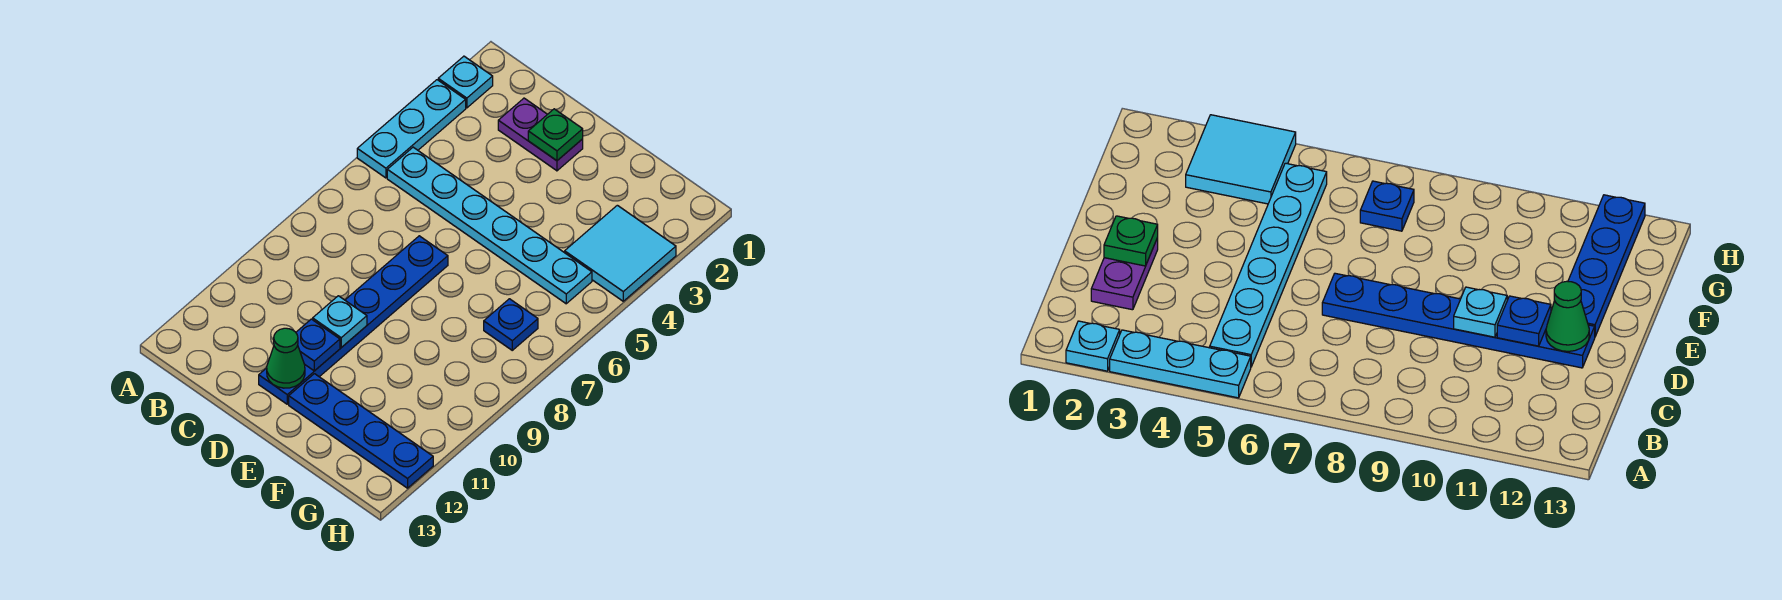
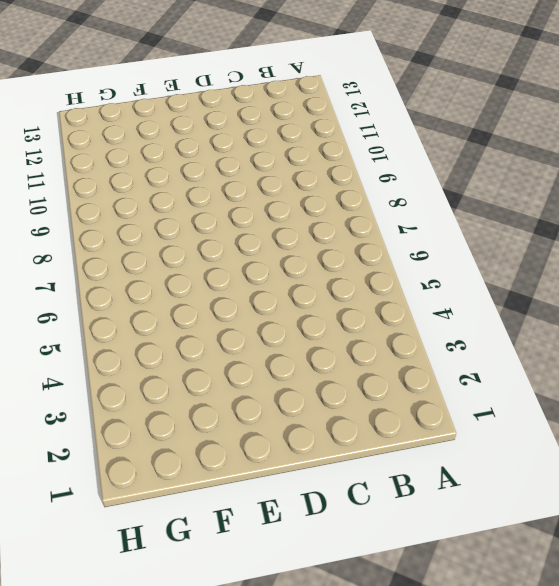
none -> cyan plate A2 level 1
none -> cyan plate A3:A5 level 1
none -> cyan plate B5:G5 level 1

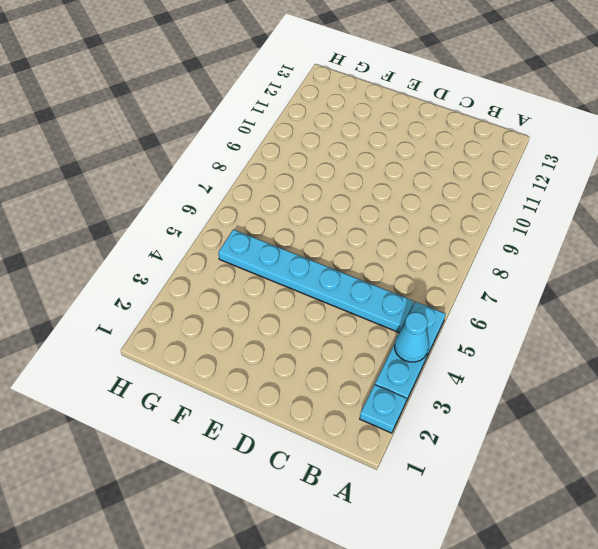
cyan cone A4 level 2 -> none
none -> purple plate C2:D2 level 1
none -> blue plate D7:D12 level 1
none -> blue plate E12:H12 level 1

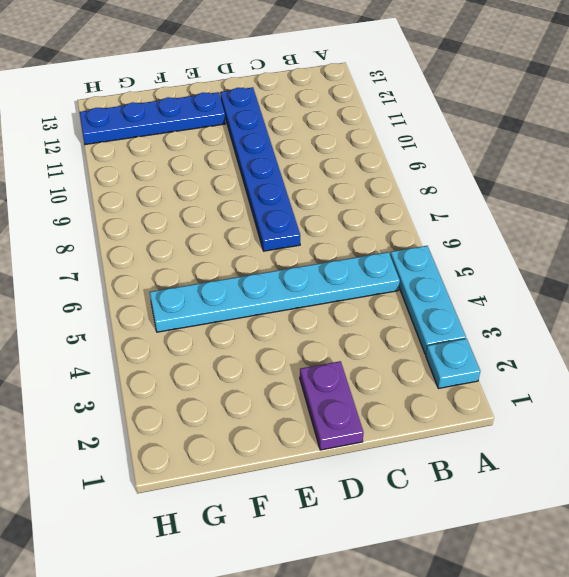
purple plate D1:D2 level 1 -> purple plate C2:D2 level 1
none -> cyan tile G3:H4 level 1
none -> blue plate G7 level 1
none -> green plate D2 level 2

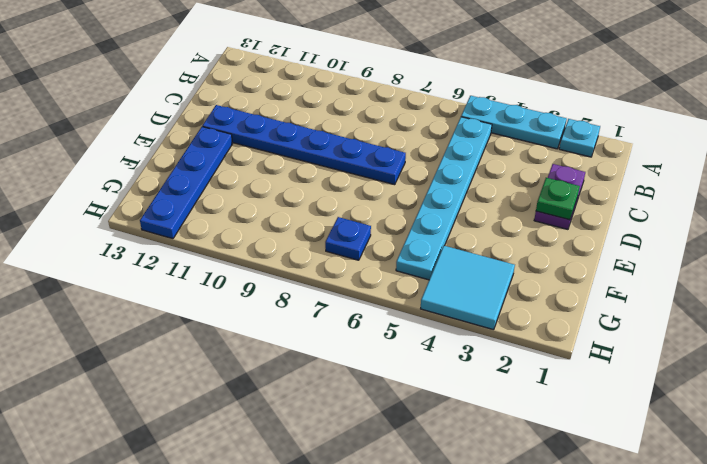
none -> cyan plate D10 level 2
none -> blue plate D11 level 2
none -> green cone D12 level 2

